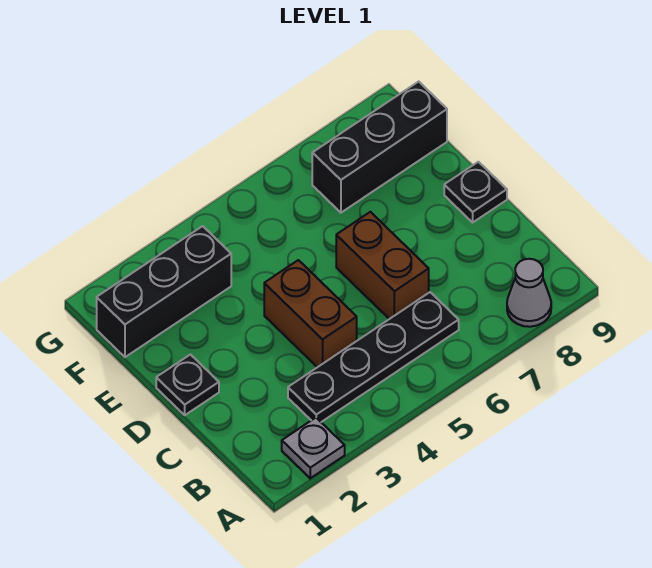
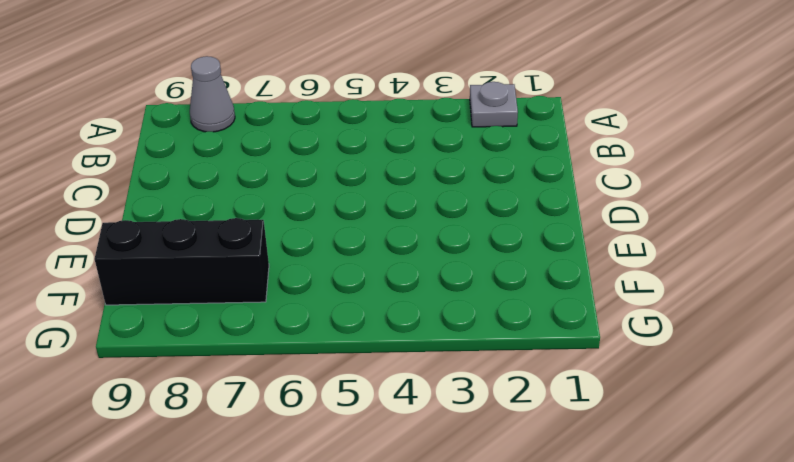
none -> black plate B3:B6 level 1
none -> brown brick C4:D4 level 1

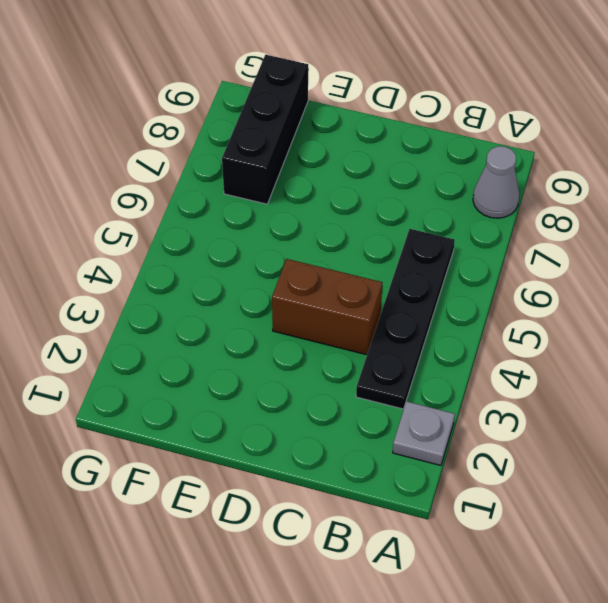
none -> brown brick C6:D6 level 1
none -> black plate D1 level 1

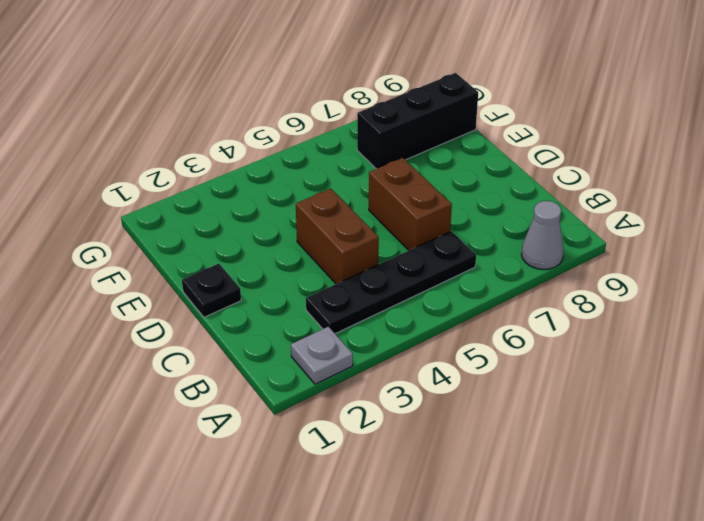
none -> black plate D9 level 1
none -> black brick F1:F3 level 1

